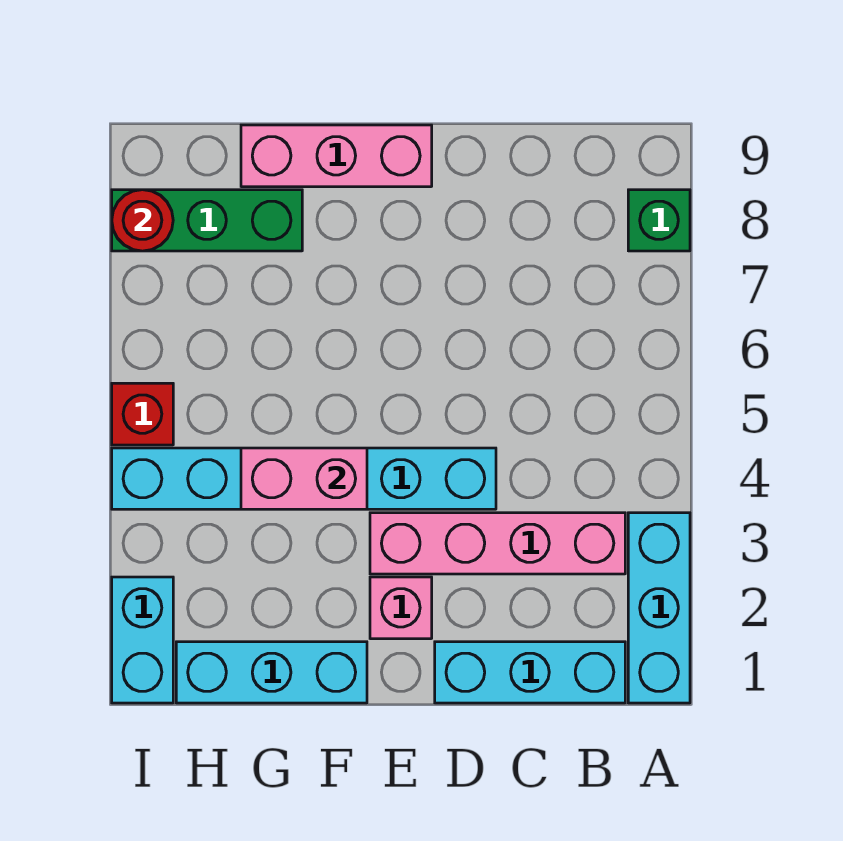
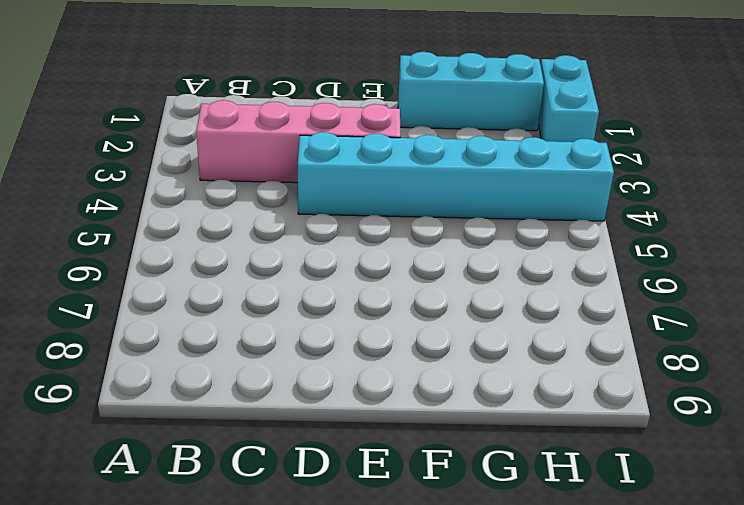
none -> cyan brick A1:A3 level 1
none -> green brick A8 level 1
none -> cyan brick B1:D1 level 1

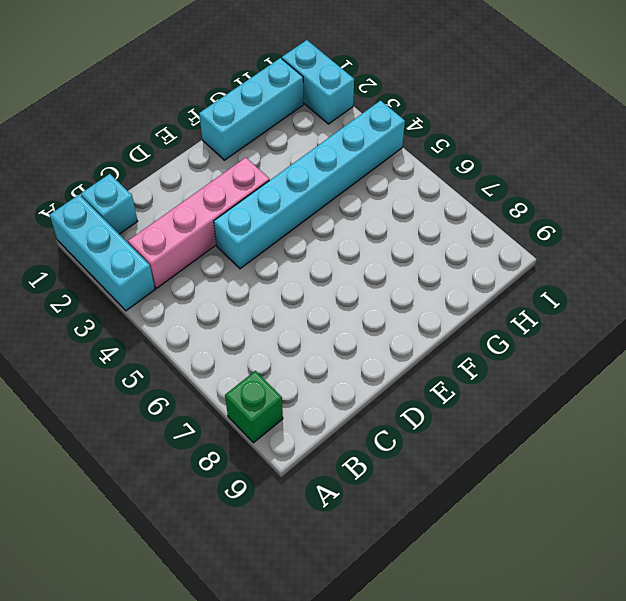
cyan brick B1 level 1 -> cyan brick B1:D1 level 1
none -> pink brick E2 level 1
none -> pink brick E9:G9 level 1
none -> green brick G8:I8 level 1

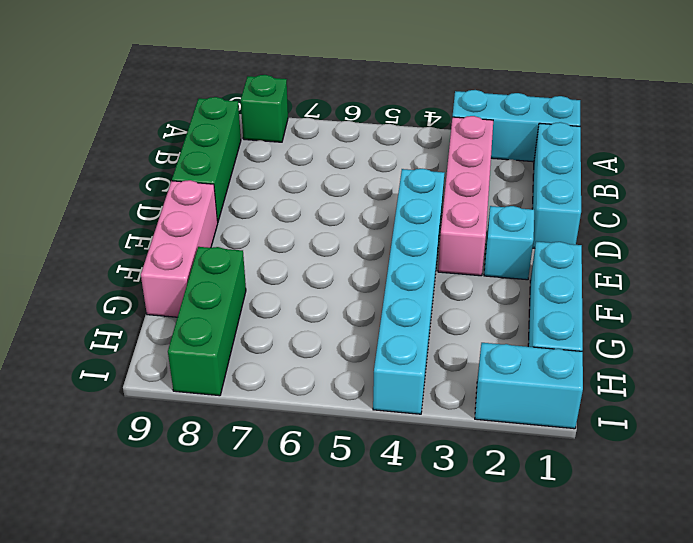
green brick B9:D9 level 1 -> none
cyan brick E2 level 1 -> pink brick E2 level 1
none -> red brick I5 level 1
none -> pink brick F4:G4 level 2
none -> red round brick I8 level 2

